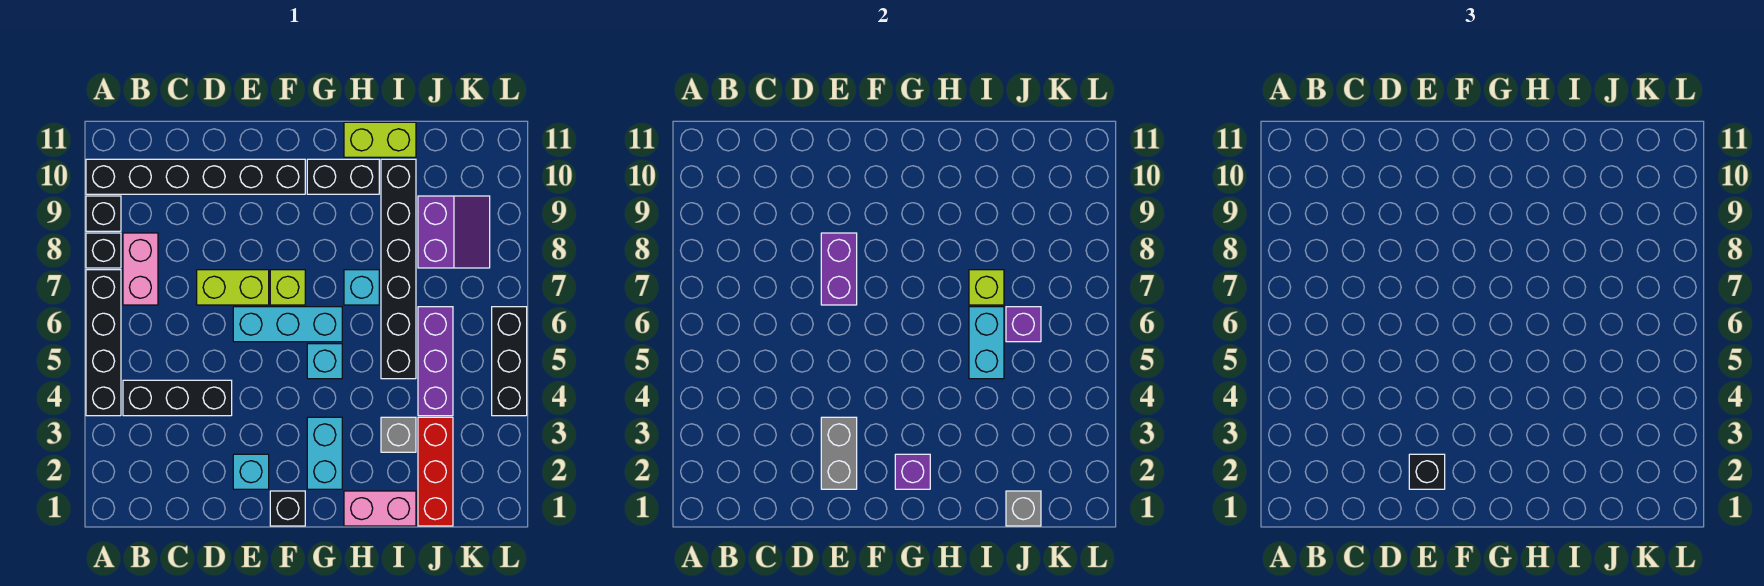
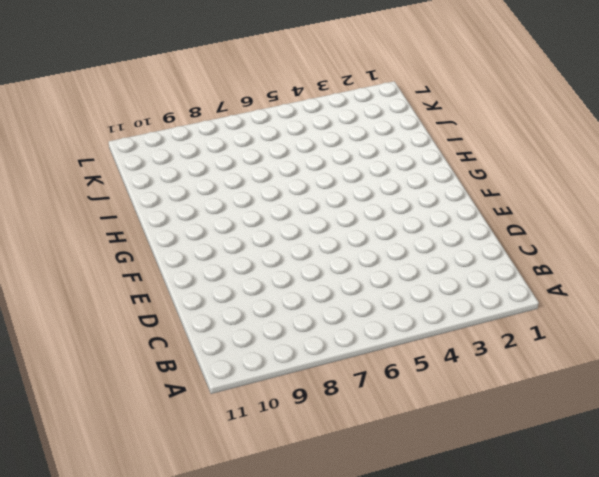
none -> black brick A4:A7 level 1
none -> black brick A8 level 1
none -> black brick A9 level 1
none -> black brick A10:F10 level 1

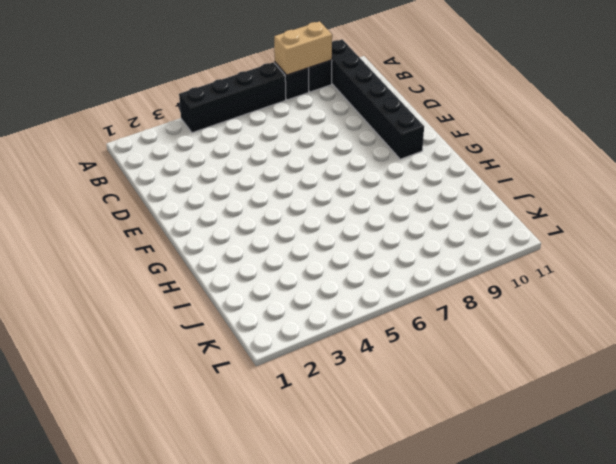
tan brick A8:A9 level 2 -> none
none -> black brick B4:D4 level 1
none -> pink brick B7:B8 level 1
none -> lime brick D7:E7 level 1
none -> cyan brick E2 level 1

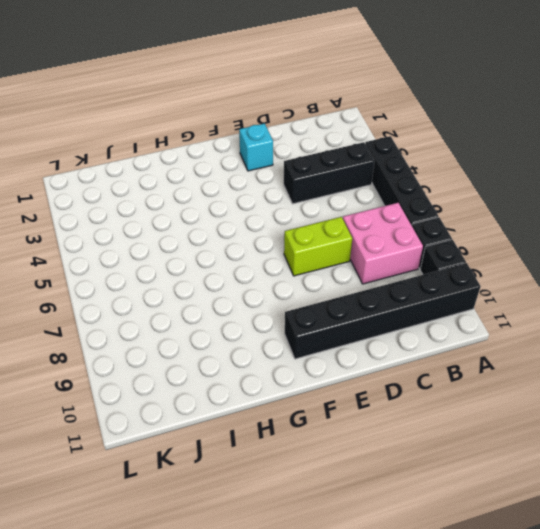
pink brick B7:C8 level 1 -> pink brick B7:B8 level 1
none -> cyan brick E6:G6 level 1
none -> black brick F1 level 1
none -> lime brick F7 level 1
none -> cyan brick G2:G3 level 1

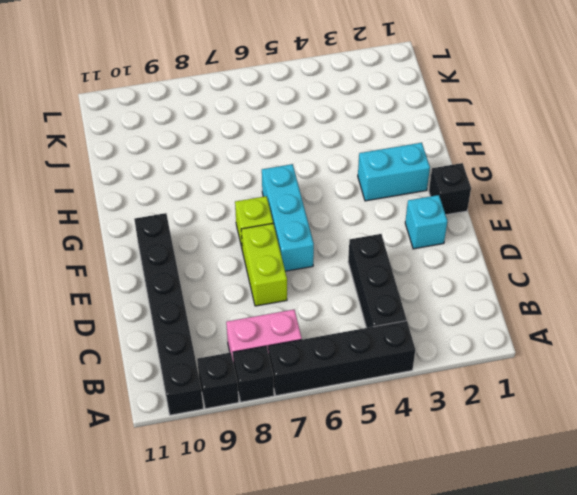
none -> cyan brick G5 level 1
none -> black brick G10:H10 level 1
none -> pink brick H1:I1 level 1
none -> cyan brick H7 level 1

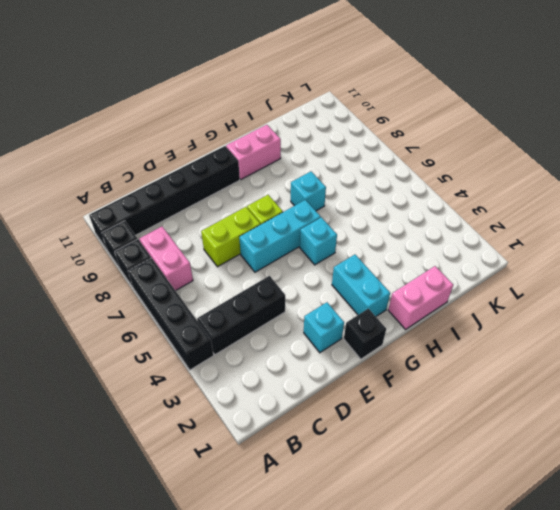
pink brick G10:H10 level 1 -> black brick G10:H10 level 1
none -> lime brick H11:I11 level 1
none -> grey brick I3 level 1
none -> black brick I5:I10 level 1
none -> red brick J1:J3 level 1

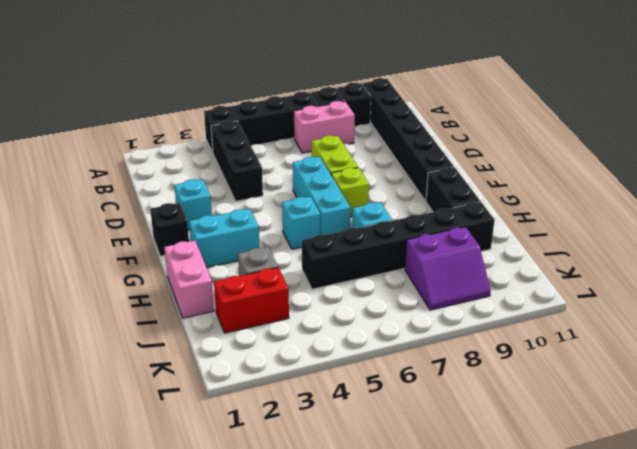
red brick J2:J3 level 1 -> red brick J1:J3 level 1
none -> lime brick H11:I11 level 1
none -> purple brick J4:J6 level 1
none -> black brick L4:L6 level 1
none -> grey brick E2:E3 level 2

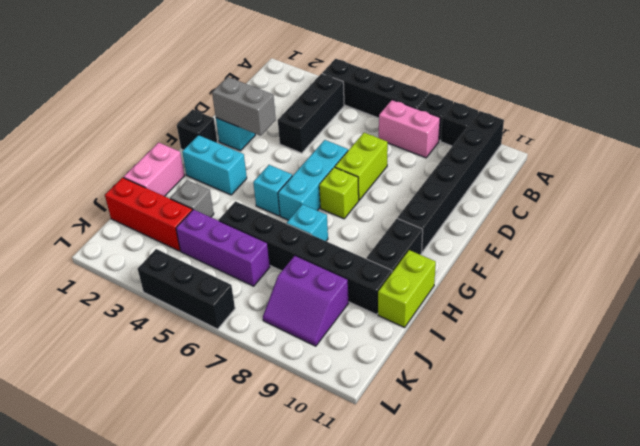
none -> purple brick E7:E8 level 2
none -> purple brick G2 level 2
none -> cyan brick I5:I6 level 2
none -> lime brick I7 level 2

